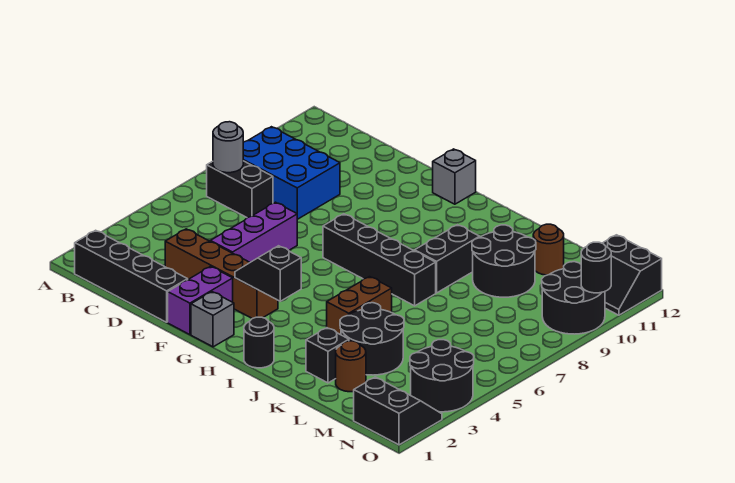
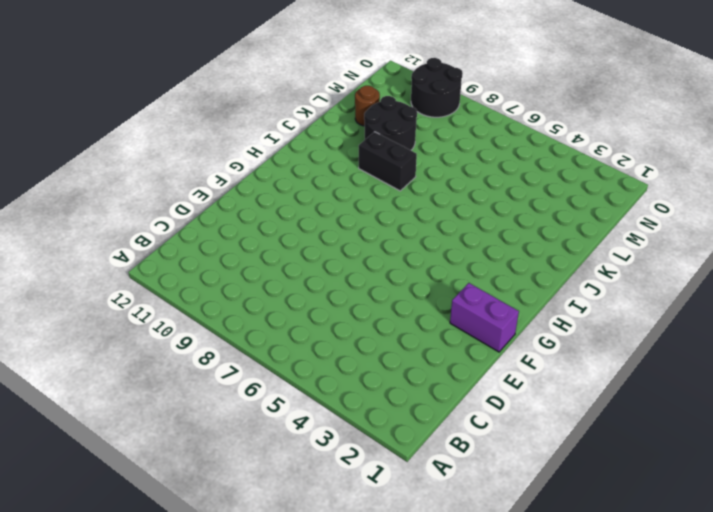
none -> black brick B1:E1 level 1
none -> black brick B7:C7 level 1
none -> blue brick B8:D9 level 1

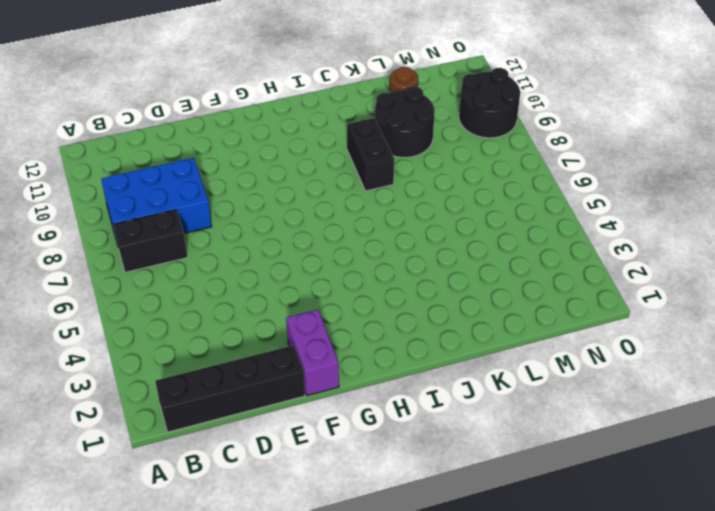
none -> brown brick D3:G3 level 1
none -> purple brick E4:E6 level 1
none -> grey brick G1 level 1

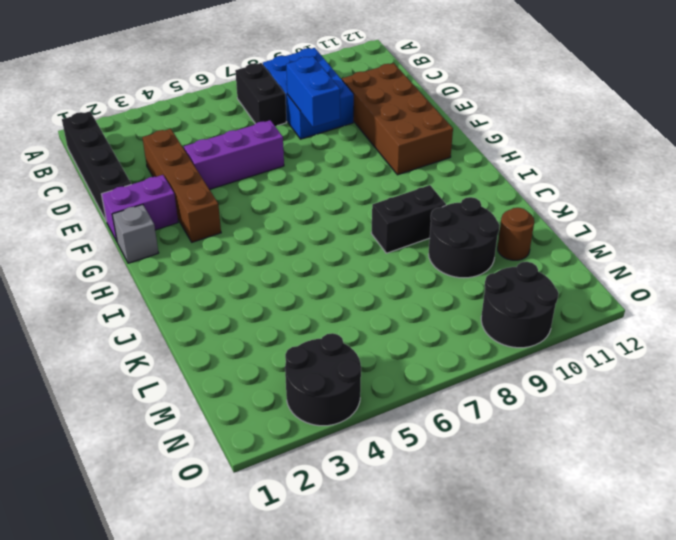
blue brick D8:E8 level 2 -> none
brown brick D10:G11 level 1 -> none
none -> black brick G7:J7 level 1
none -> grey brick G12 level 1
none -> black round brick I1 level 1

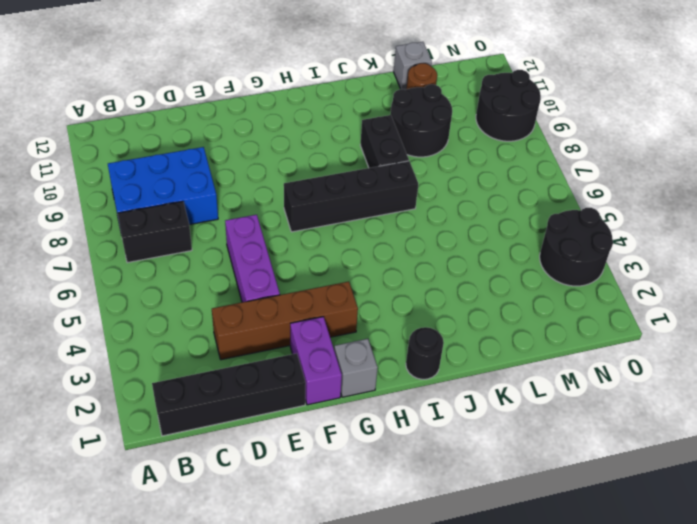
grey brick L12 level 1 -> grey brick G12 level 1
none -> brown brick J4:J5 level 1
none -> black brick K2 level 1
none -> black round brick K3:L4 level 1

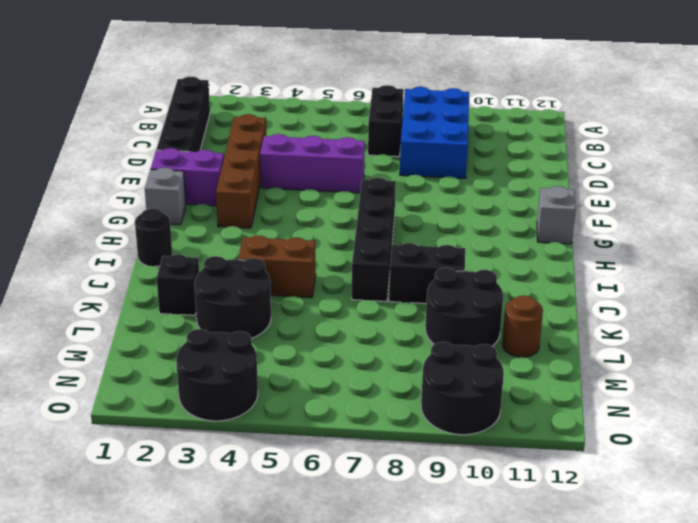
none -> brown round brick L2 level 1
none -> black slope N1:O2 level 1 top 1
none -> black slope N11:O12 level 1 top 12

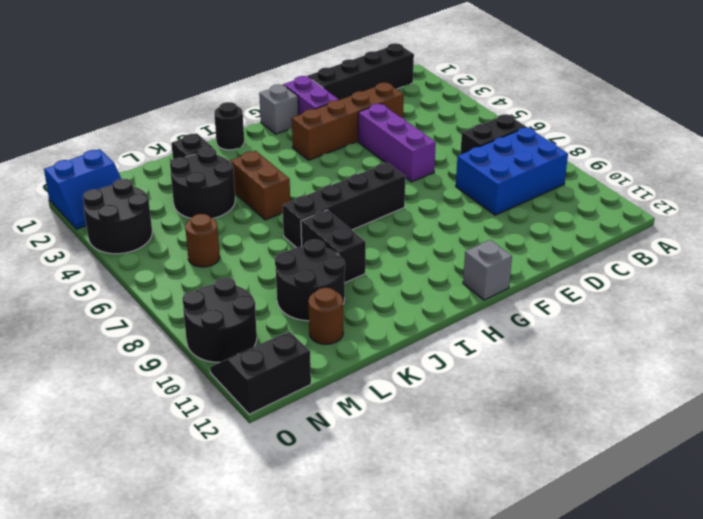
brown round brick M6 level 1 -> brown round brick L2 level 1
blue slope N1:O2 level 1 top 1 -> black slope N1:O2 level 1 top 1
none -> grey round brick B7 level 2
none -> black slope G3:H3 level 2 top H
none -> black round brick O10 level 2

